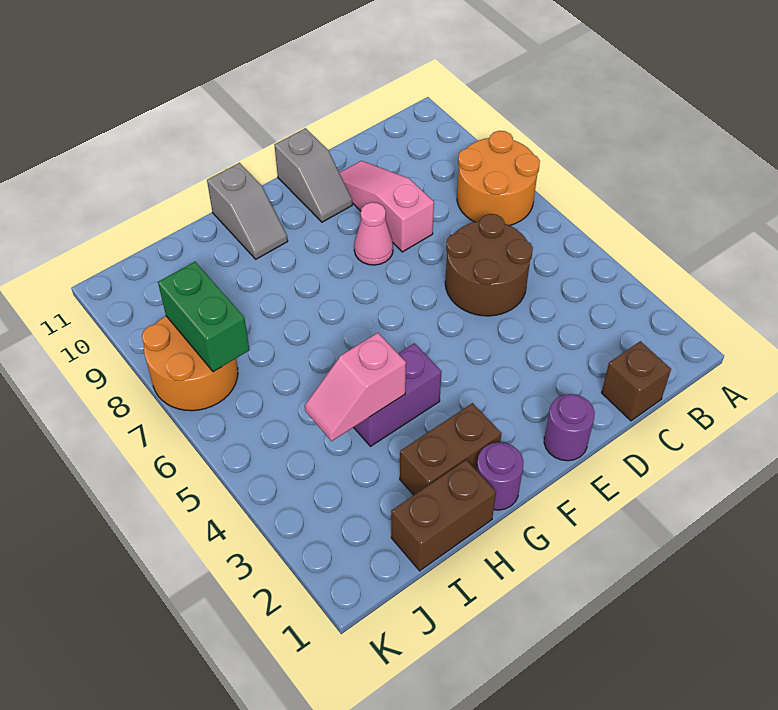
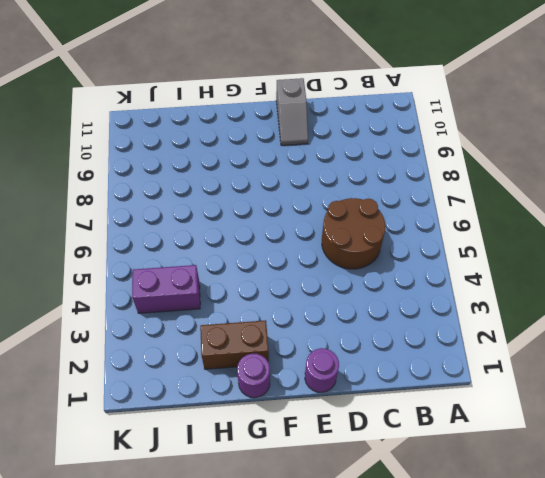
purple brick I4:J4 level 1 -> purple brick G4:H4 level 1
none -> orange round brick A7:B8 level 1
none -> brown brick C1 level 1
none -> pink slope D8:D10 level 1 top 8

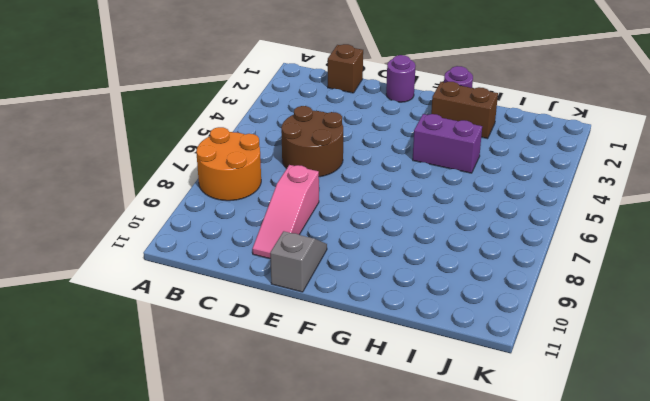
none -> pink cone E8 level 1
none -> grey slope G10:G11 level 1 top 11
none -> brown brick H1:I1 level 1

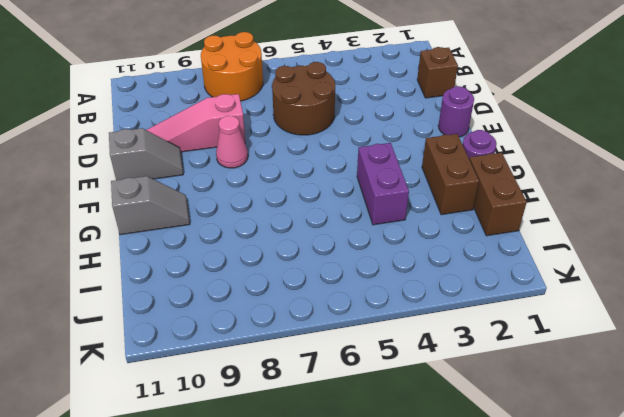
none -> orange round brick J7:K8 level 1
none -> pink slope H4:I4 level 2 top H
none -> green brick J7:J8 level 2

